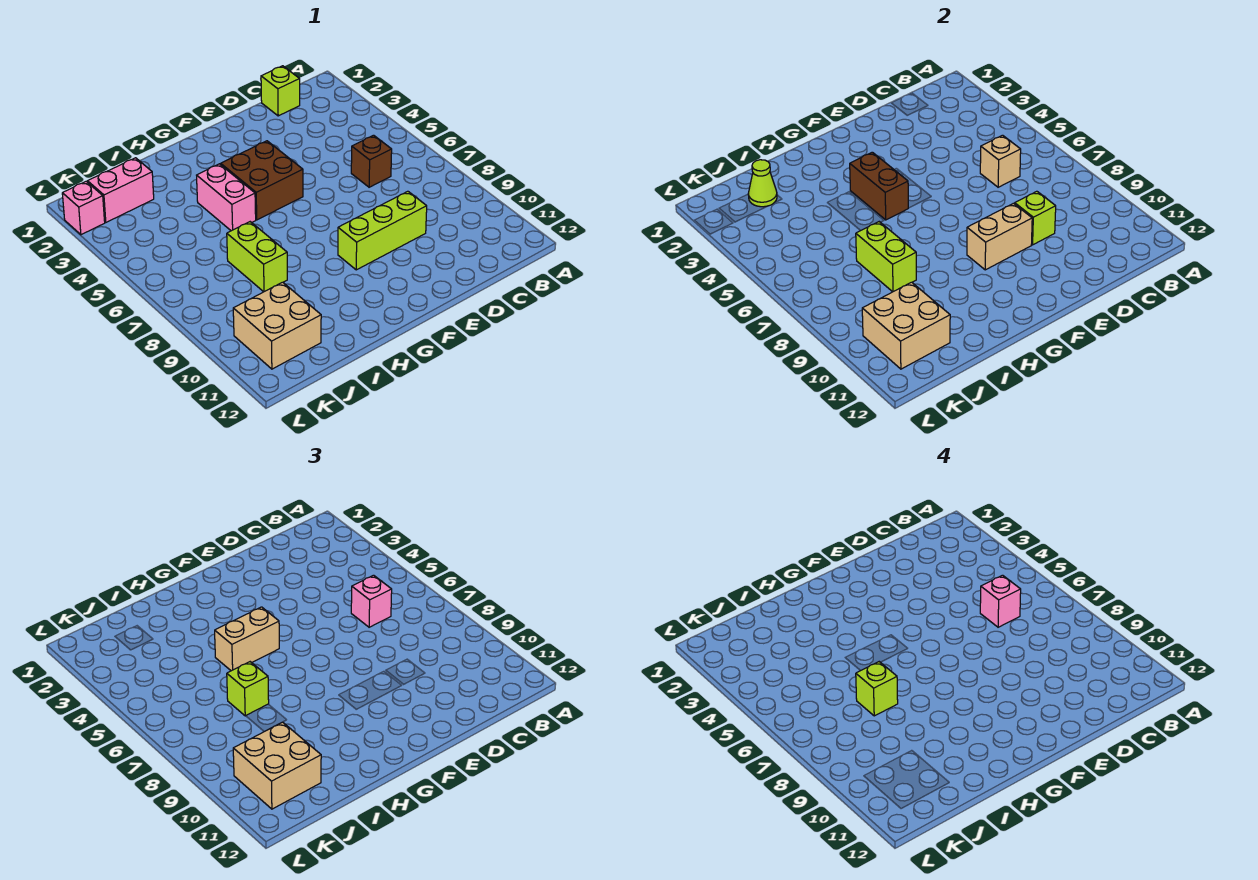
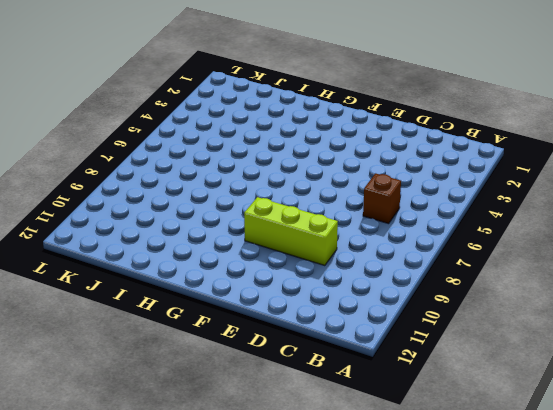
none -> lime brick C1 level 1
none -> brown brick F4:G5 level 1
none -> pink brick H4:H5 level 1

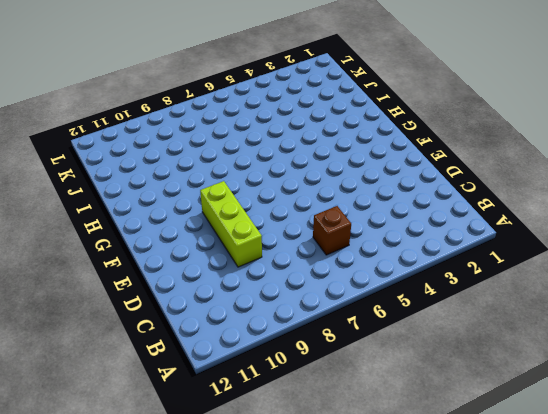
none -> lime brick C1 level 1
none -> brown brick F4:G5 level 1
none -> pink brick H4:H5 level 1

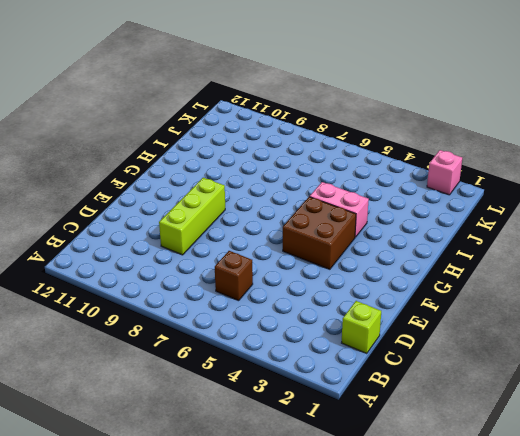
none -> lime brick I7:I8 level 1
none -> pink brick J2:K2 level 1
none -> tan brick J10:K11 level 1

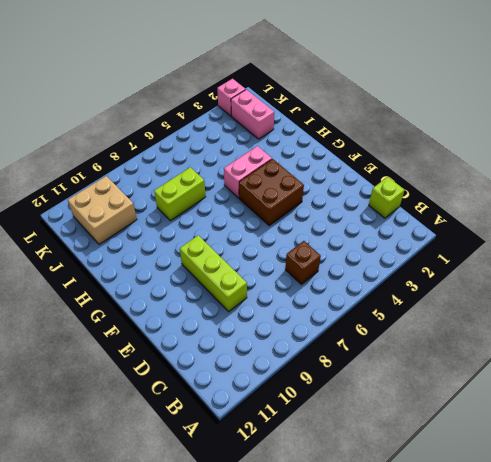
none -> tan brick C6 level 2
none -> lime brick D9 level 2
none -> tan brick E9:F9 level 2

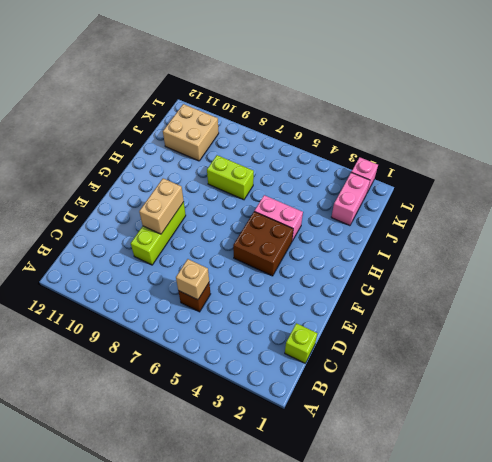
none -> lime brick D9 level 2
none -> brown brick G4:G5 level 2
none -> lime brick I7:I8 level 2

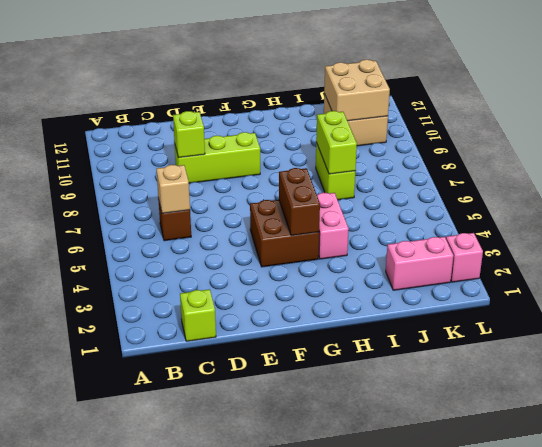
none -> tan brick E9:F9 level 2
none -> lime cone J2 level 2
none -> pink brick C6 level 3

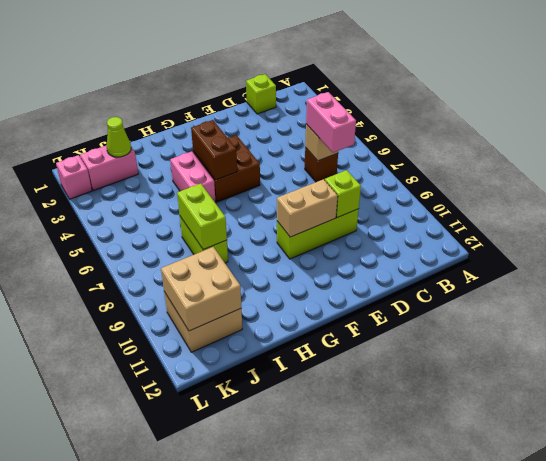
pink brick C6:C7 level 3 -> pink brick C6 level 3
none -> tan brick G5:H5 level 3
none -> lime brick I7 level 3
none -> tan brick J10:K11 level 3

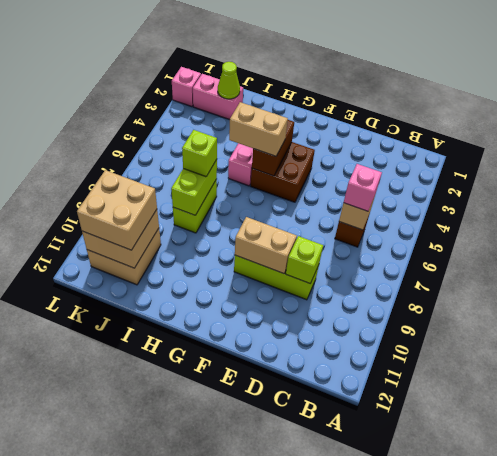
none -> lime brick C1 level 1
none -> pink brick C6 level 4
none -> lime brick I7 level 4

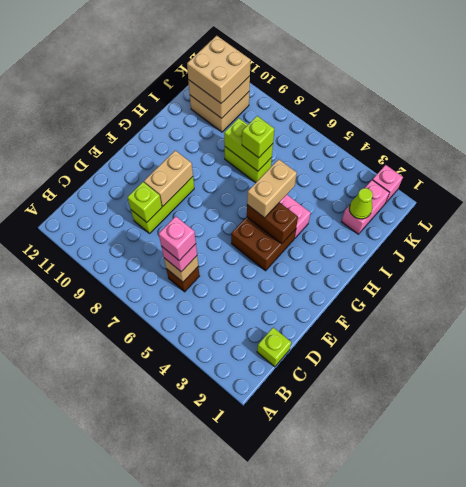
none -> lime brick I7 level 4

